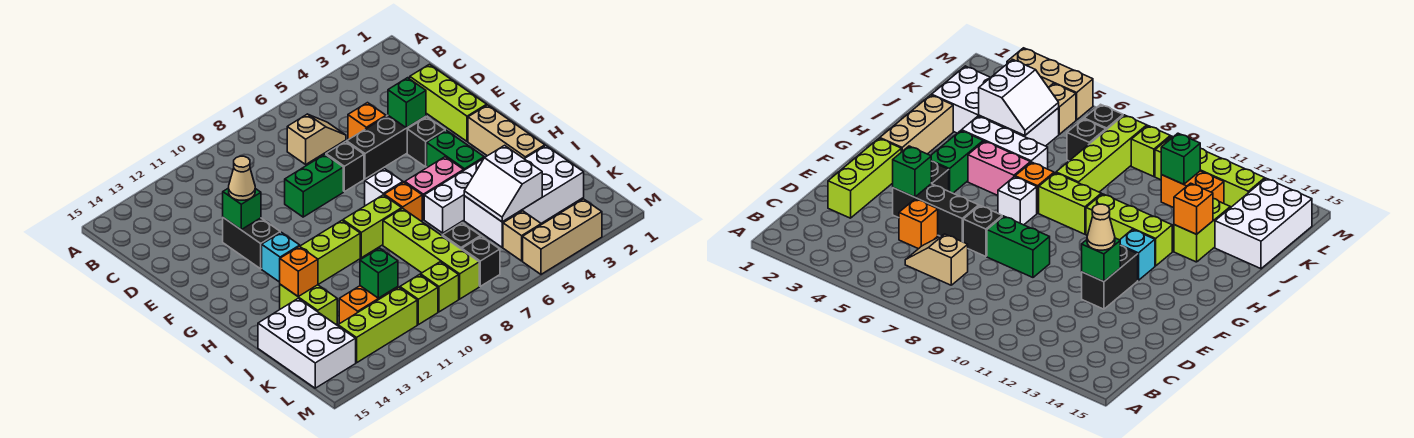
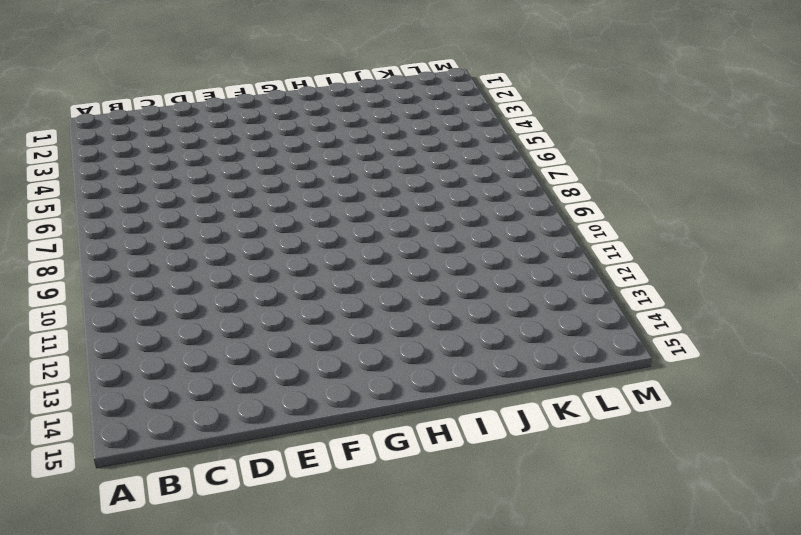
none -> tan slope C6:C7 level 1 top 7
none -> lime brick D2:F2 level 1
none -> orange brick D5 level 1
none -> black brick E4:E6 level 1

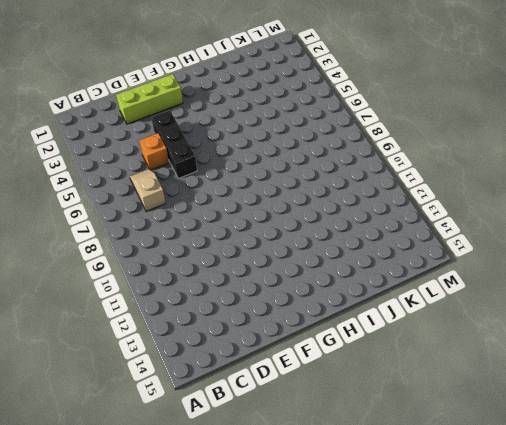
none -> black brick E7 level 1
none -> green brick E8:E9 level 1
none -> black brick E12:F12 level 1
none -> black brick F4 level 1

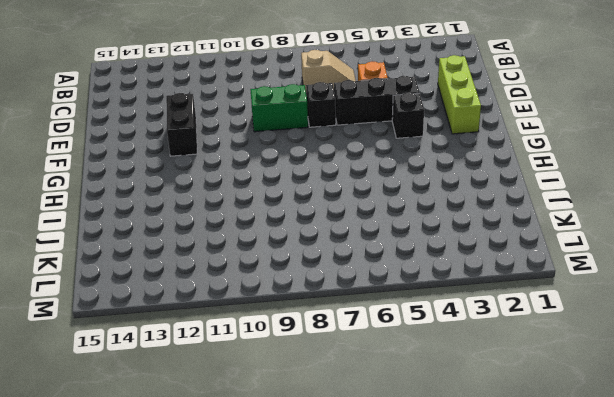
none -> tan brick G2:I2 level 1
none -> green brick G4:H4 level 1
none -> white brick G7 level 1
none -> cyan brick G12 level 1

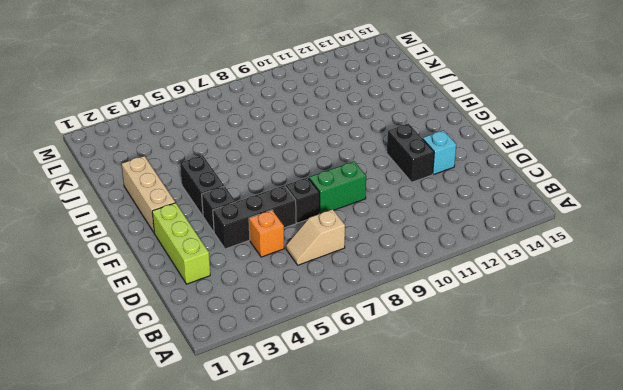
cyan brick E13 level 1 -> cyan brick G12 level 1
black brick G4:H4 level 1 -> green brick G4:H4 level 1
none -> white brick G7 level 1
none -> pink brick H5:H6 level 1
none -> orange brick H7 level 1
none -> lime brick H8:H9 level 1

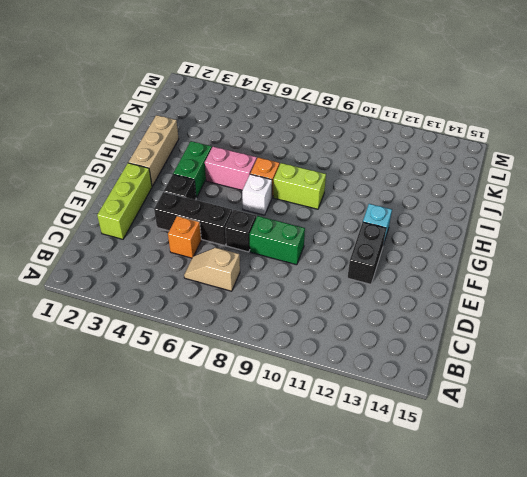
none -> lime brick H10:H12 level 1
none -> white brick I4:I6 level 1
none -> lime brick I8:L8 level 1
none -> lime brick I13:J13 level 1

